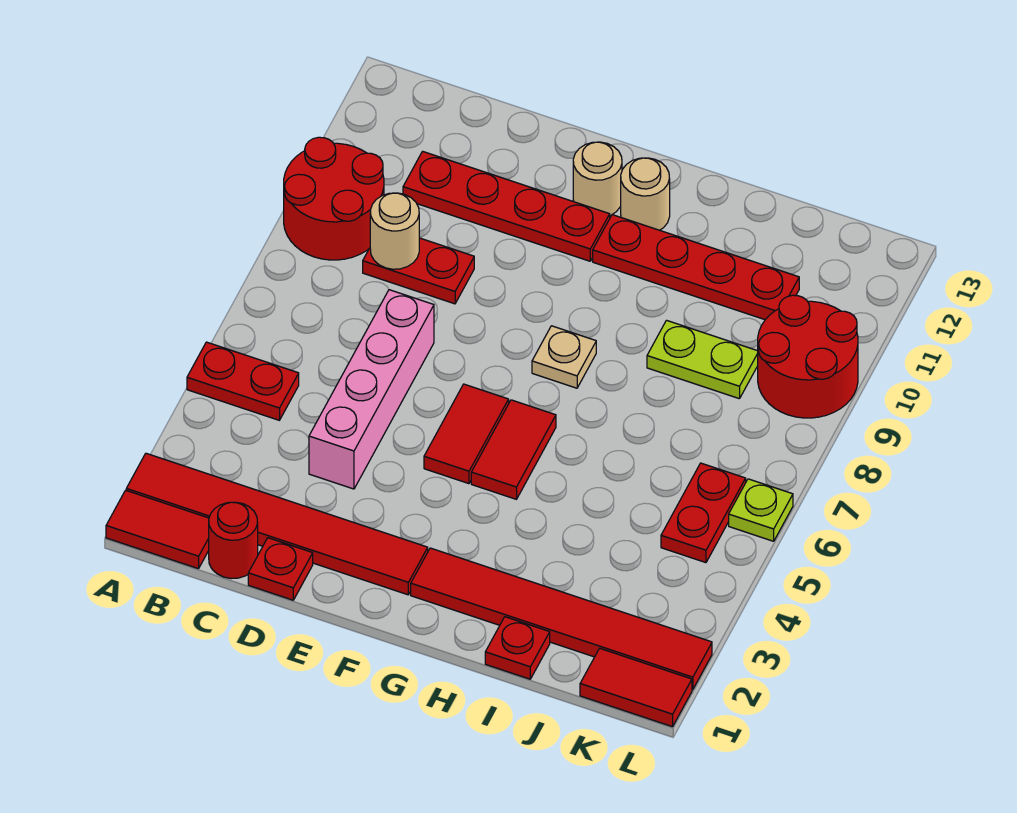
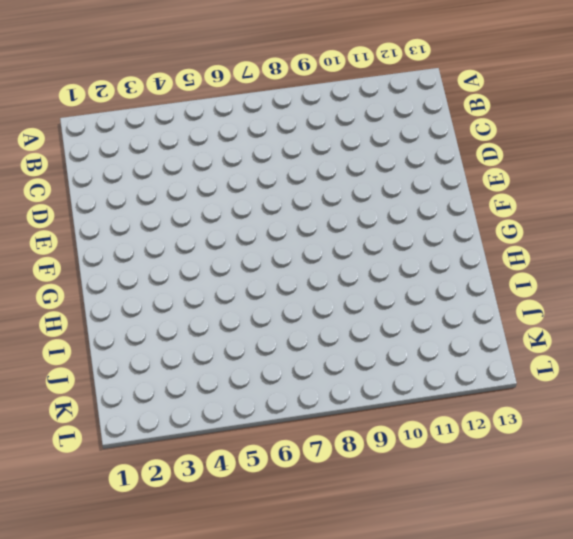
none -> red tile A1:B1 level 1
none -> red tile A2:F2 level 1
none -> red plate A5:B5 level 1

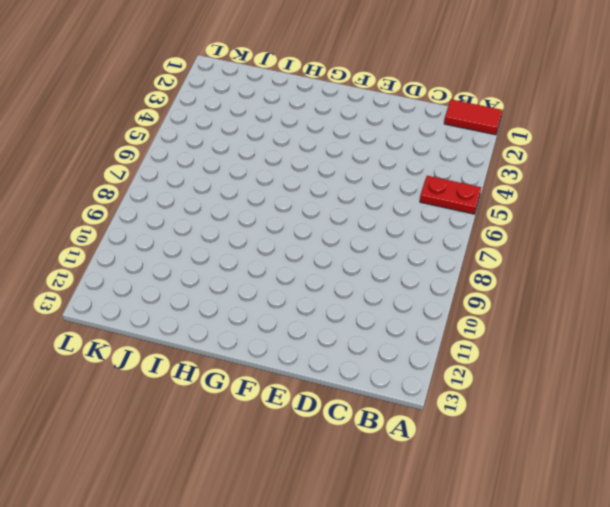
none -> red tile A2:F2 level 1
none -> red round brick A9:B10 level 1
none -> red round brick C1 level 1

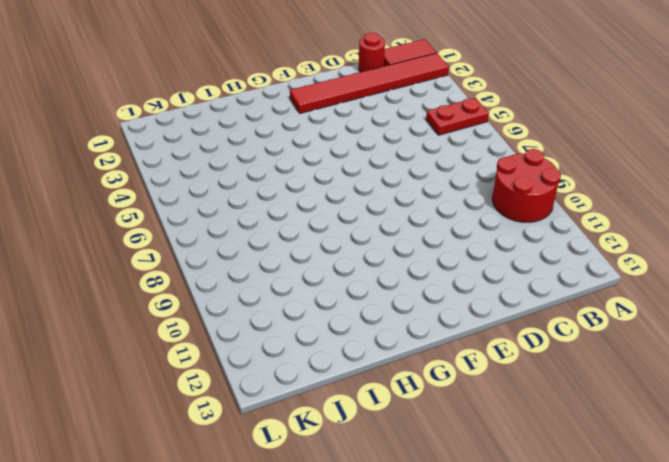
none -> red plate C9:D9 level 1
none -> red plate C11:F11 level 1
none -> red plate D1 level 1

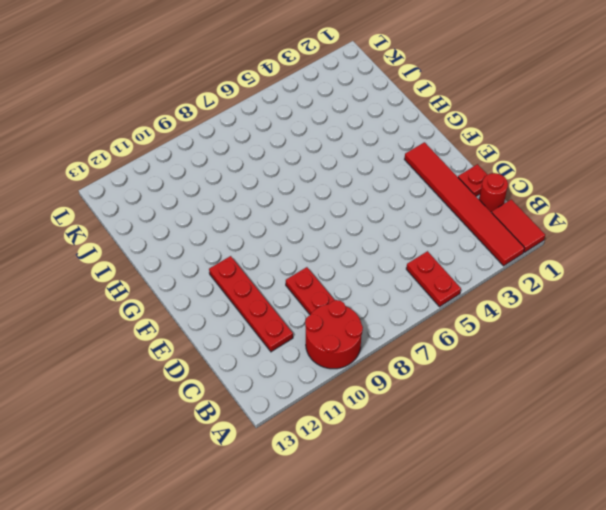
none -> pink brick D4:D7 level 1
none -> red tile F5:F6 level 1
none -> tan round brick F12 level 1

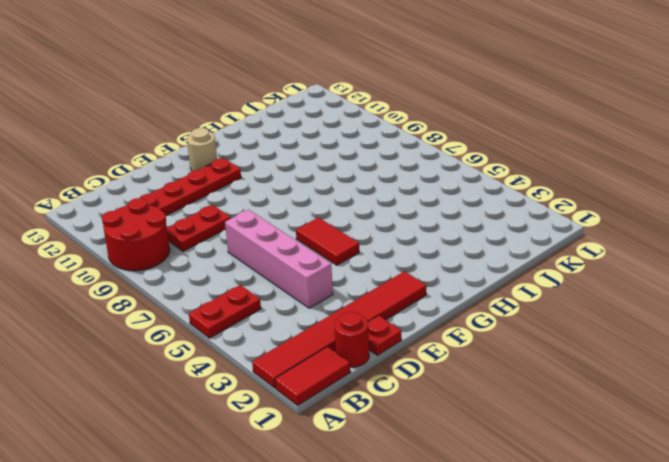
none -> red tile G2:L2 level 1
none -> red tile G5:G6 level 1
none -> tan plate G8 level 1

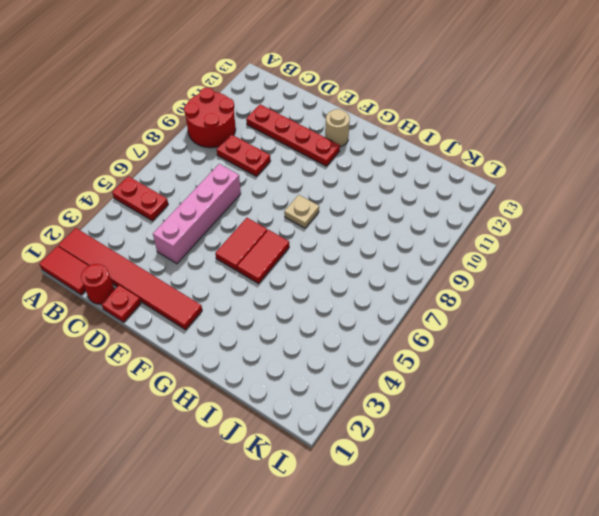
none -> red tile G2:L2 level 1
none -> red plate G11:J11 level 1
none -> tan round brick G12 level 1

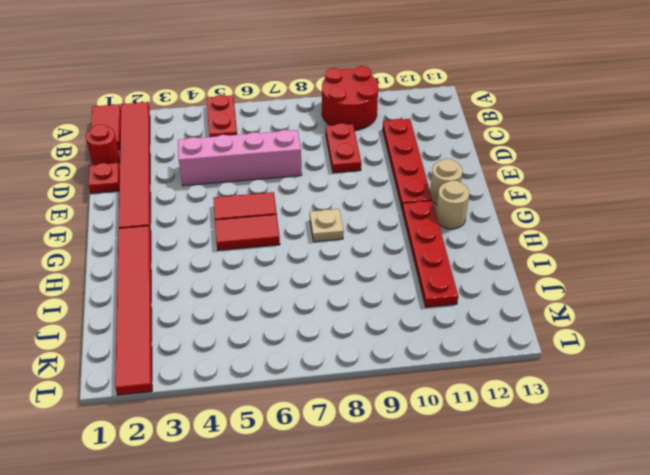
none -> red plate I1 level 1
none -> lime plate I9:J9 level 1
none -> red tile K1:L1 level 1

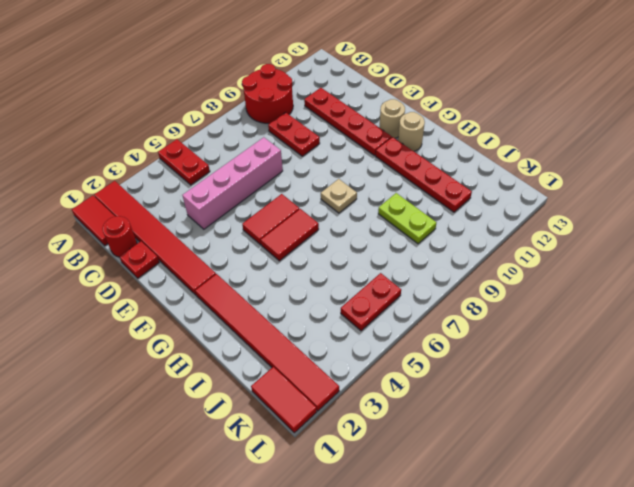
none -> red plate I1 level 1
none -> red round brick K9:L10 level 1
none -> lime plate L6 level 1

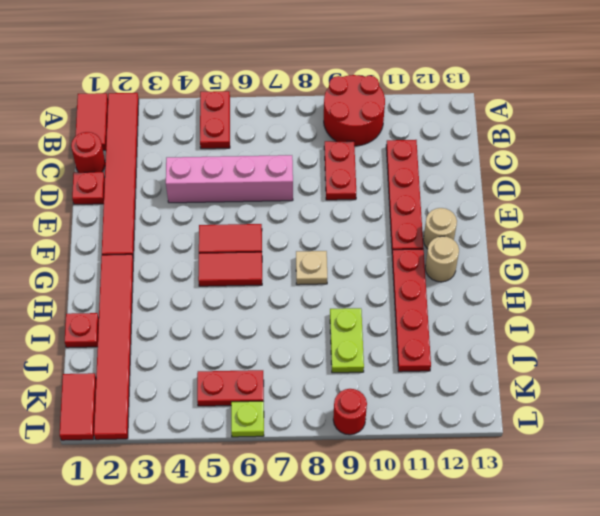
red round brick L9 level 1 -> red round brick K9:L10 level 1
none -> tan round brick C9 level 2

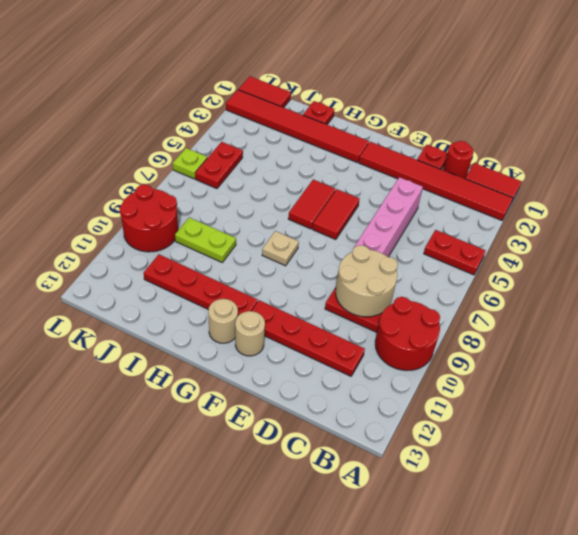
tan round brick C8:D9 level 2 -> tan round brick C9 level 2

